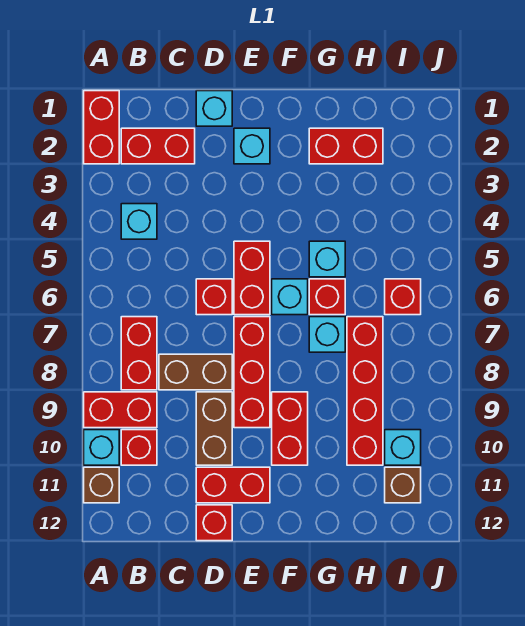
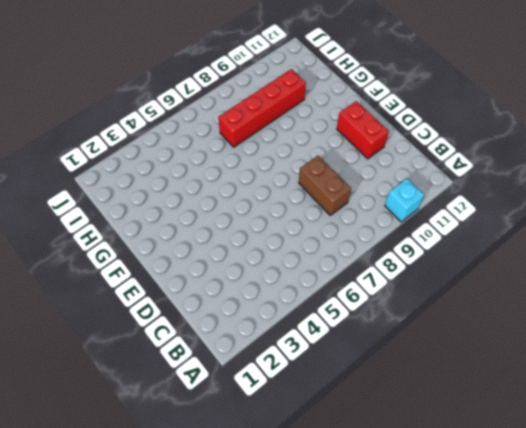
none -> red brick A1:A2 level 1
none -> red brick A9:B9 level 1
none -> brown brick A11 level 1

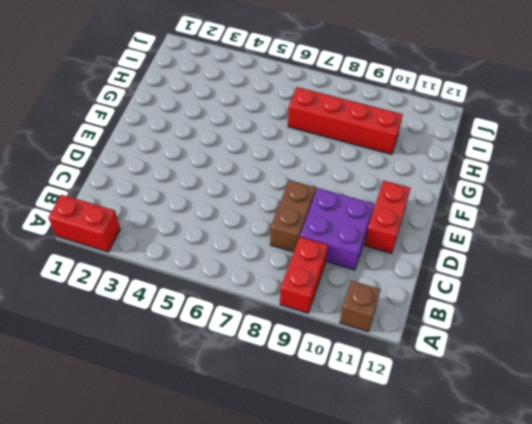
purple brick C9:D10 level 1 -> brown brick D9:D10 level 1
none -> cyan brick A10 level 1
none -> red brick B2:C2 level 1
none -> cyan brick B4 level 1

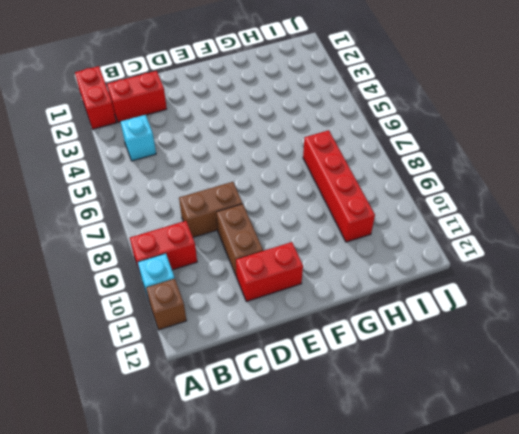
none -> red brick B7:B8 level 1
none -> red brick B10 level 1
none -> cyan brick D1 level 1

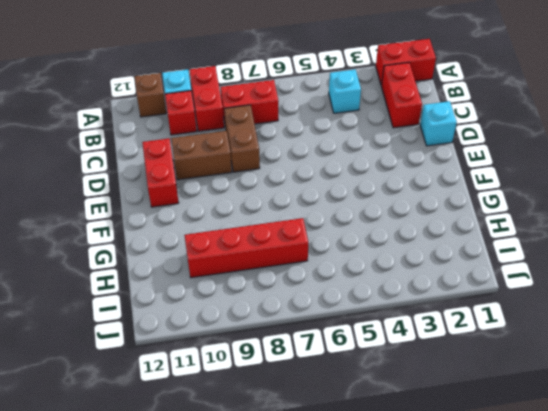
none -> red brick D6 level 1
none -> red brick D12 level 1
none -> cyan brick E2 level 1

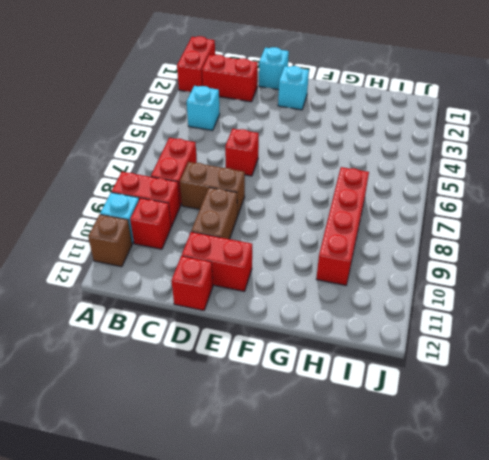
none -> red brick E5:E6 level 1
none -> red brick E7:E9 level 1
none -> cyan brick F6 level 1

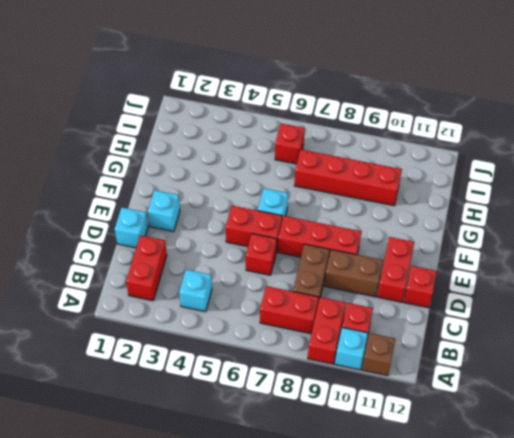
none -> red brick A1:A2 level 1
none -> red brick F9:F10 level 1
none -> red brick G2:H2 level 1

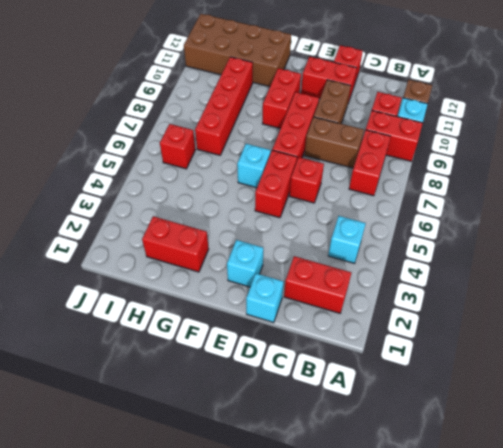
brown brick G11:J12 level 1 -> brown brick I11 level 1
none -> red brick A1:A2 level 1
none -> cyan brick G5 level 1
none -> red brick G6 level 1

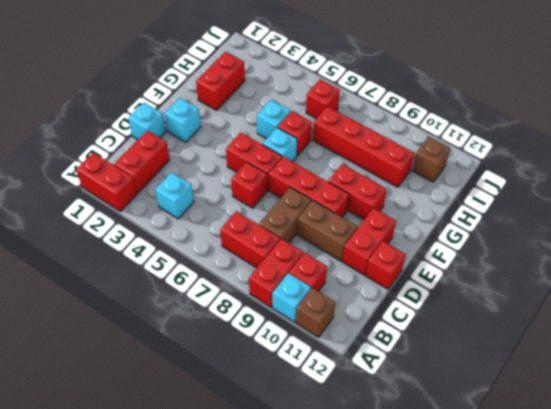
none -> cyan brick G7 level 1
none -> cyan brick I10 level 1

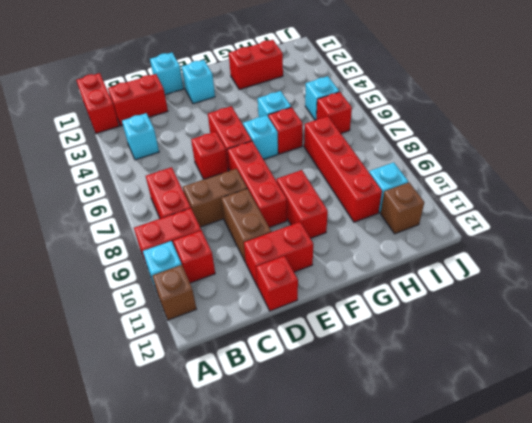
cyan brick I5 level 1 -> cyan brick G7 level 1

